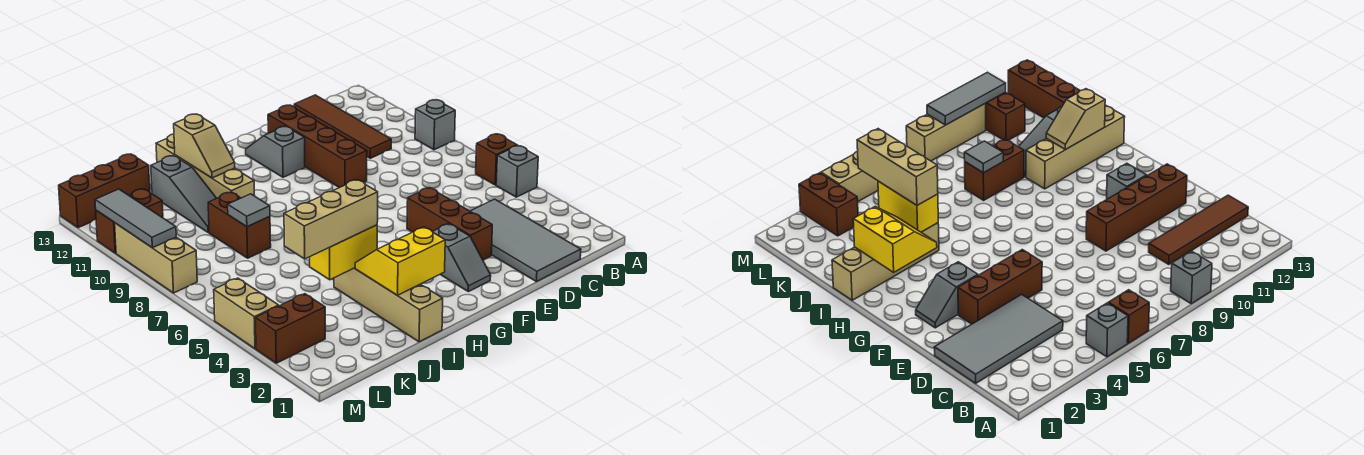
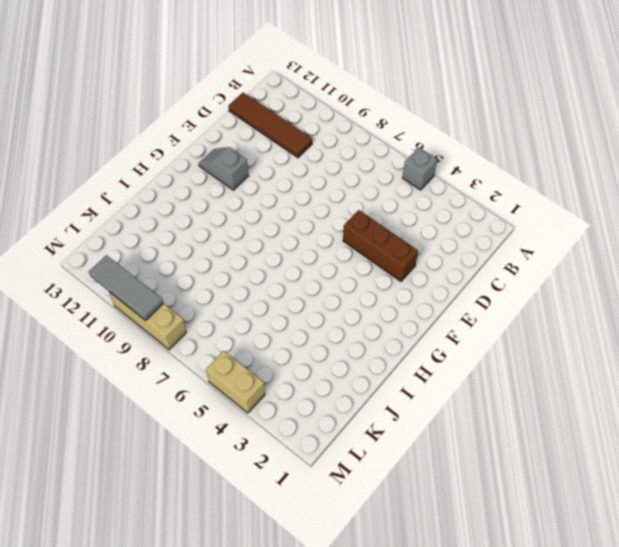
none -> brown brick A6 level 1
none -> grey brick A9 level 1
none -> grey tile C1:D4 level 1

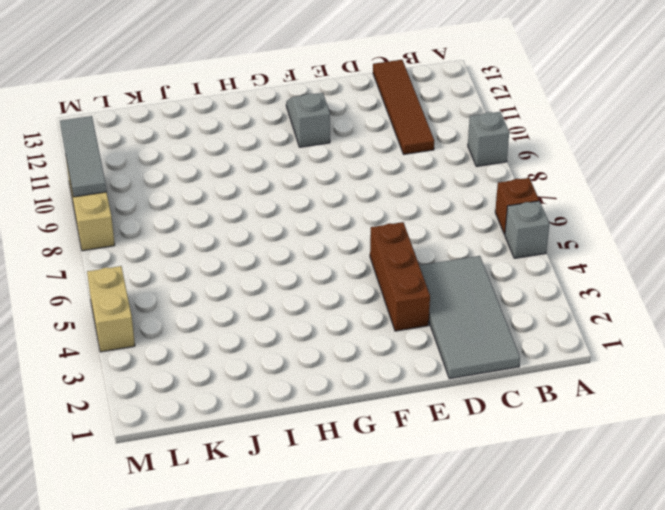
none -> brown brick E9:E12 level 1
none -> grey slope F2:F3 level 1 top 3
none -> tan brick I1:I4 level 1

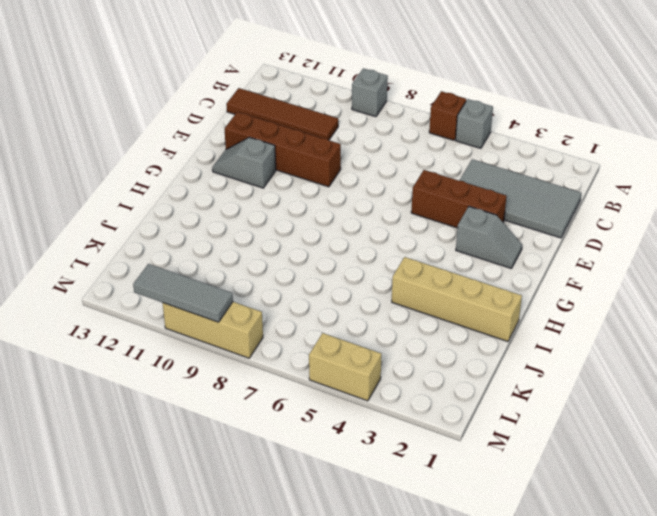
none -> tan brick I10:I13 level 1
none -> brown brick J8:J9 level 1
none -> grey slope J10:J12 level 1 top 12

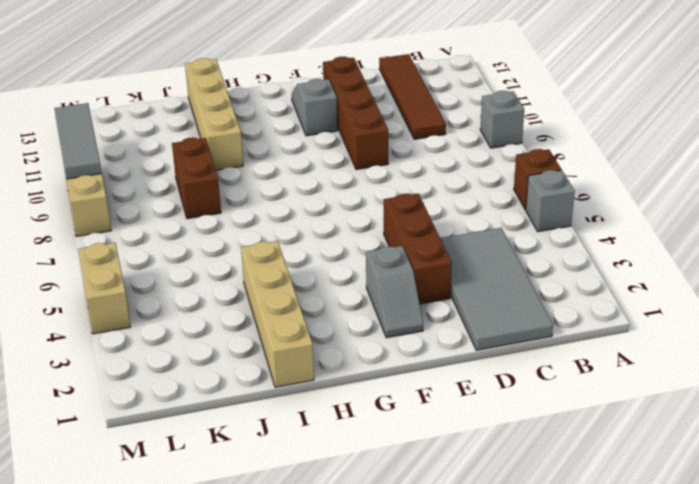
none -> grey slope J10:J12 level 1 top 12
none -> brown brick K13:M13 level 1
none -> brown brick L3:M3 level 1

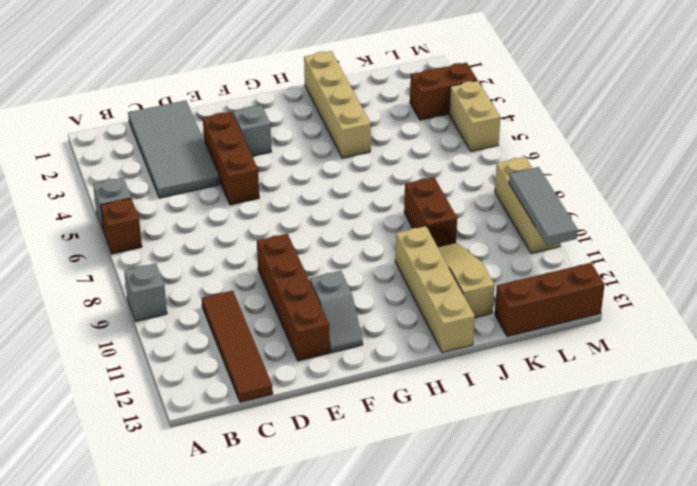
tan slope J10:J12 level 1 top 12 -> grey slope J10:J12 level 1 top 12
none -> brown brick L11:M11 level 1
none -> yellow slope H2:I3 level 2 top 2
none -> yellow brick I4:J4 level 2

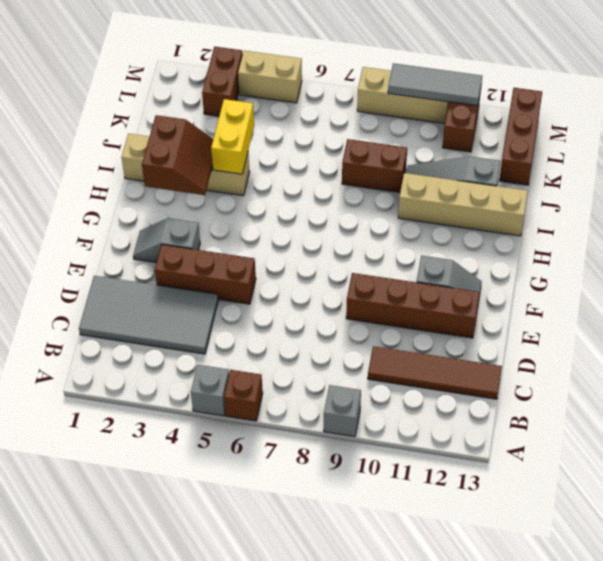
brown slope H2:I3 level 2 top 2 -> yellow slope H2:I3 level 2 top 2
none -> tan slope I11:I12 level 2 top 12
none -> grey tile J8 level 2
none -> tan brick I4:K4 level 3

